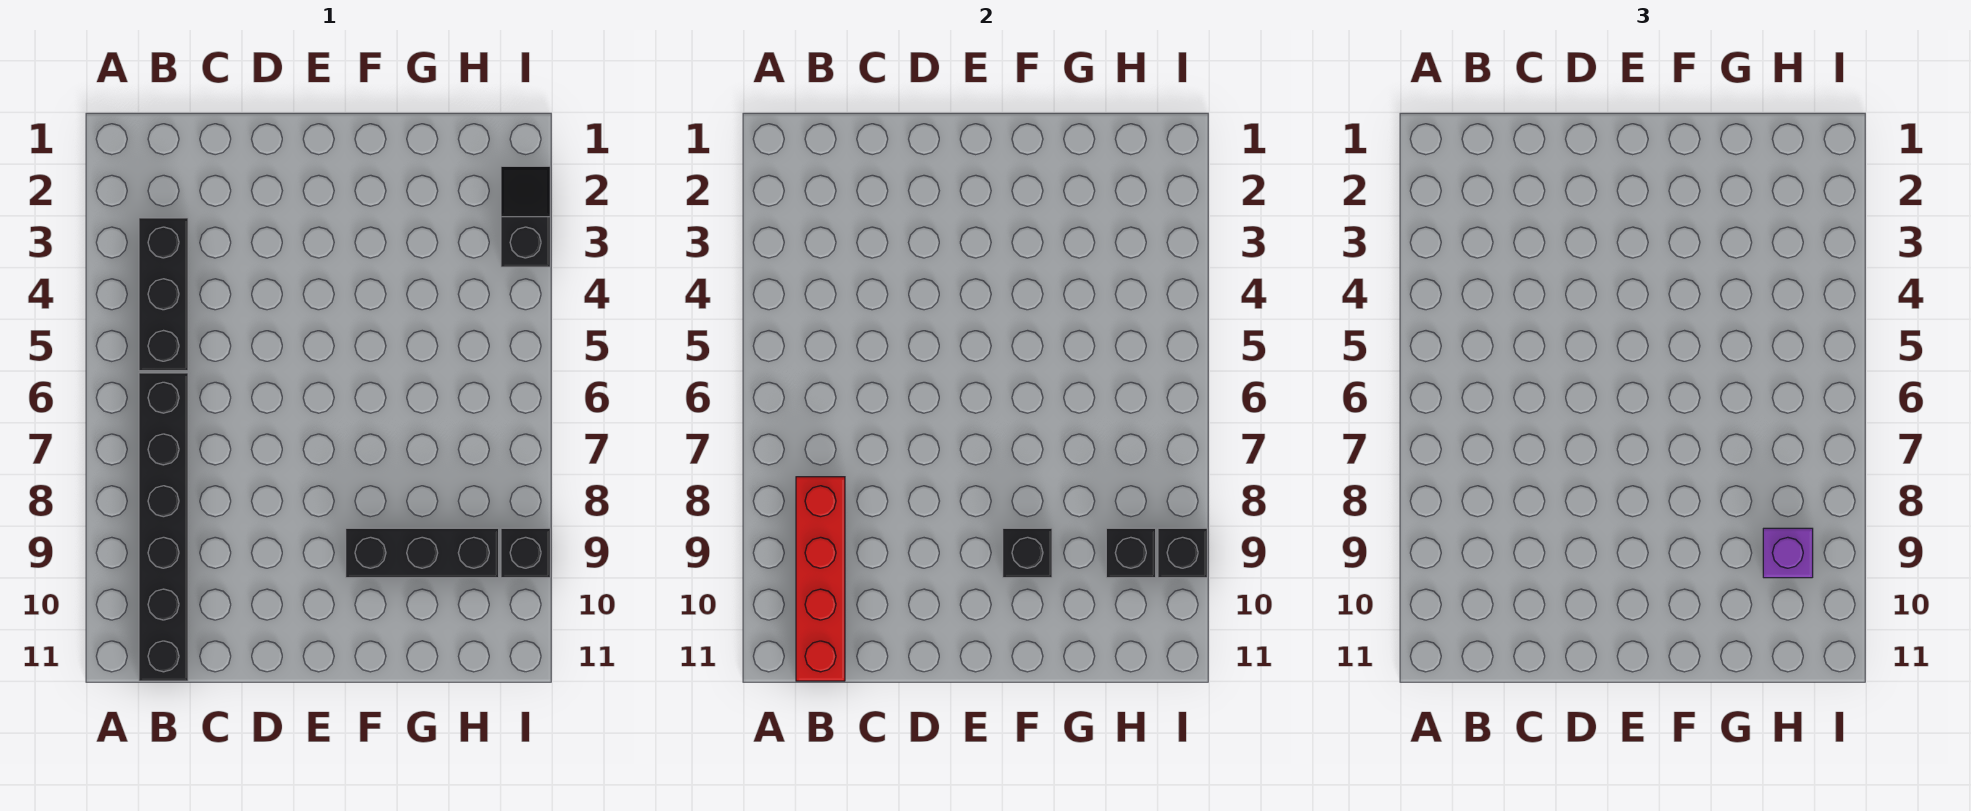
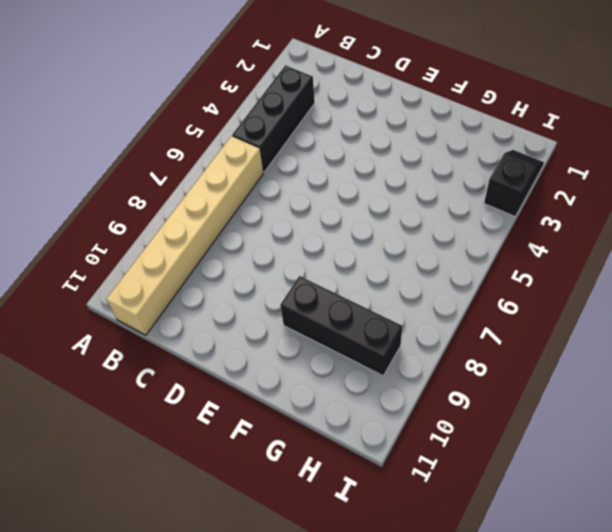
tan brick B6:B11 level 1 -> black brick B6:B11 level 1
none -> black brick I9 level 1
none -> red brick B8:B11 level 2

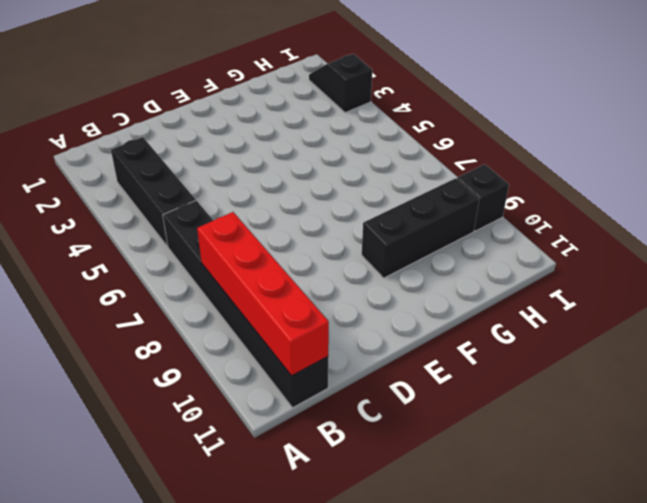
none -> black brick F9 level 2
none -> black brick H9 level 2

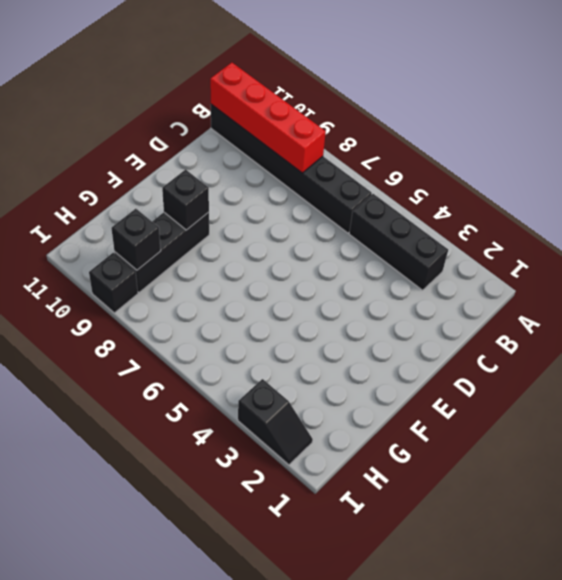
none -> black brick I9 level 2
none -> purple brick H9 level 3

